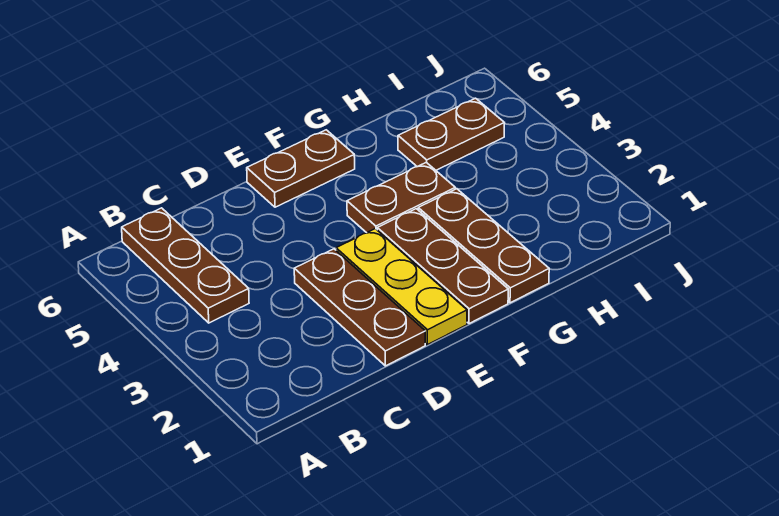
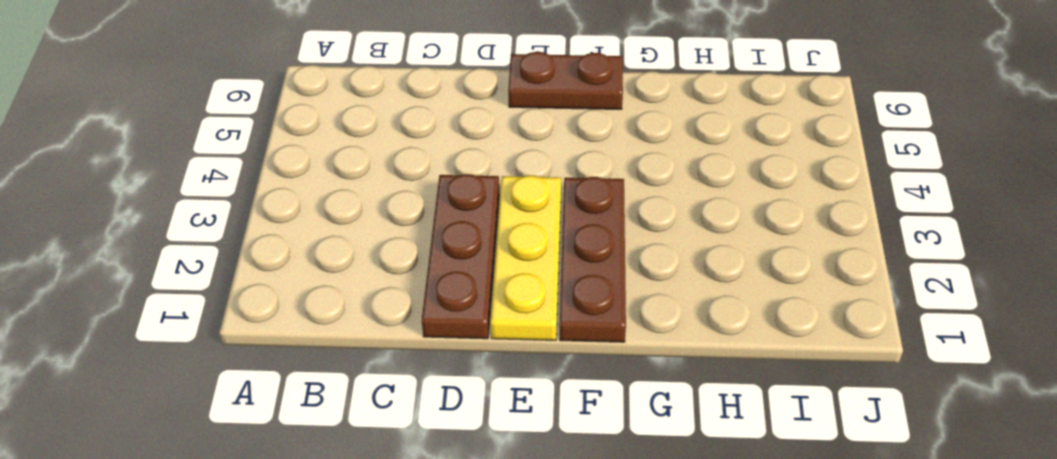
none -> brown plate B4:B6 level 1
none -> brown plate F4:G4 level 1

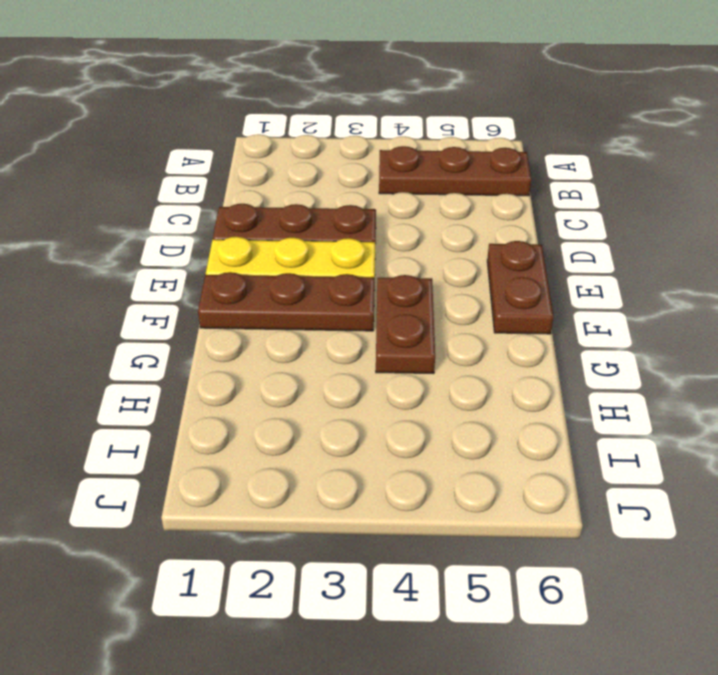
none -> brown plate G1:G3 level 1
none -> brown plate H5:I5 level 1

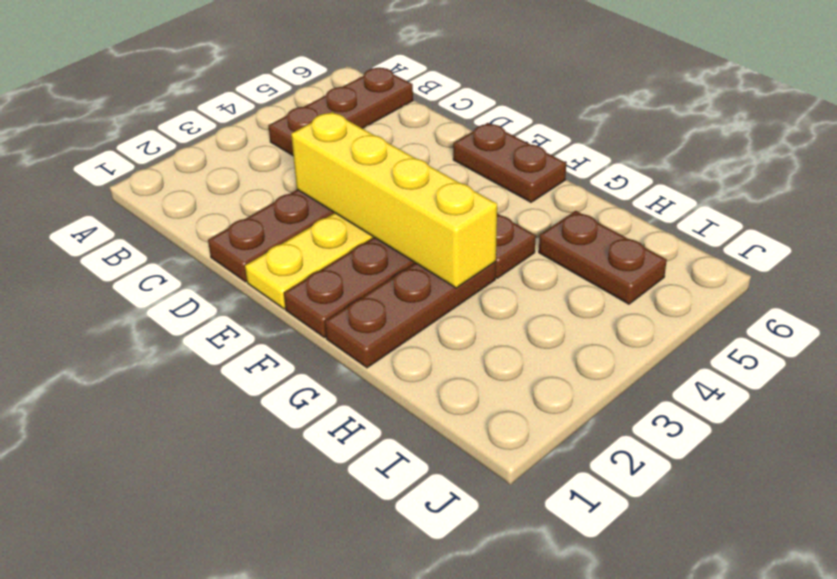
yellow brick D3:G3 level 2 -> none

